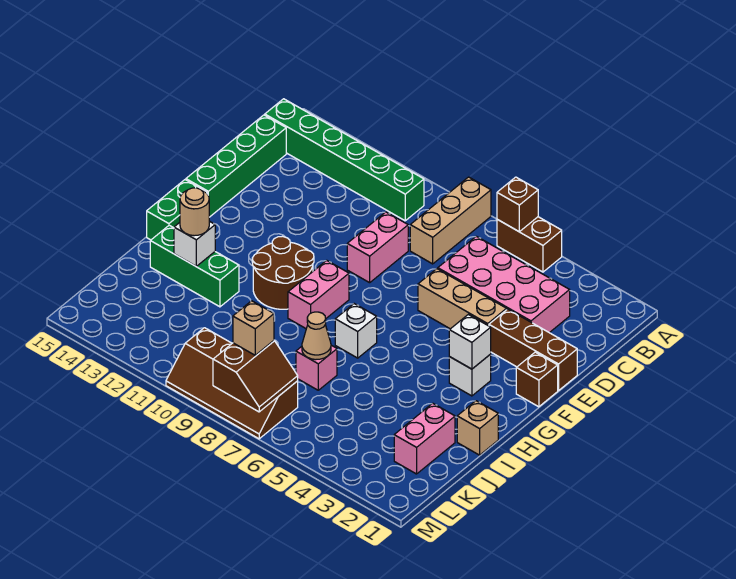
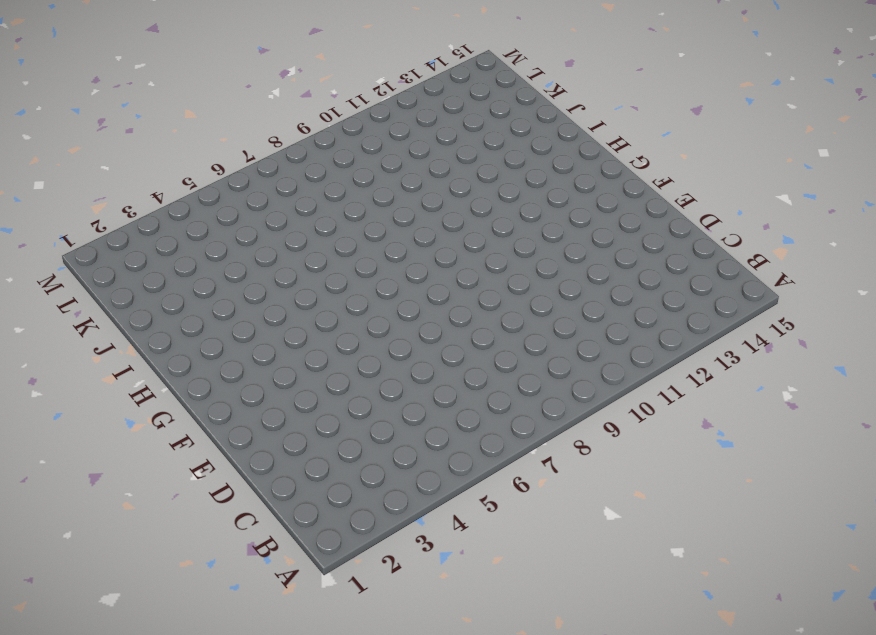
none -> brown brick A5:A6 level 1
none -> tan brick A8:C8 level 1
none -> green brick B10:B15 level 1

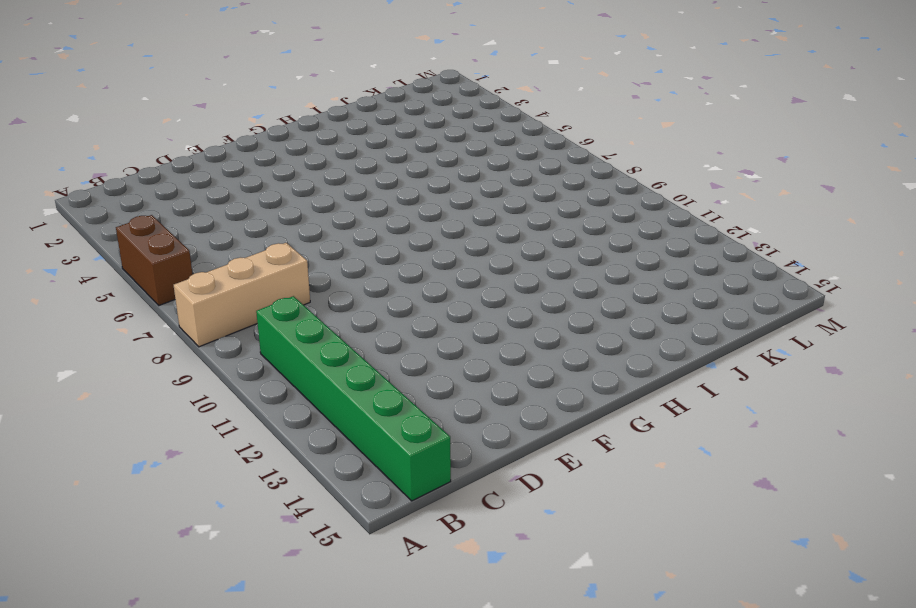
none -> pink brick C3:D6 level 1
none -> green brick C15:F15 level 1
none -> pink brick D9:E9 level 1

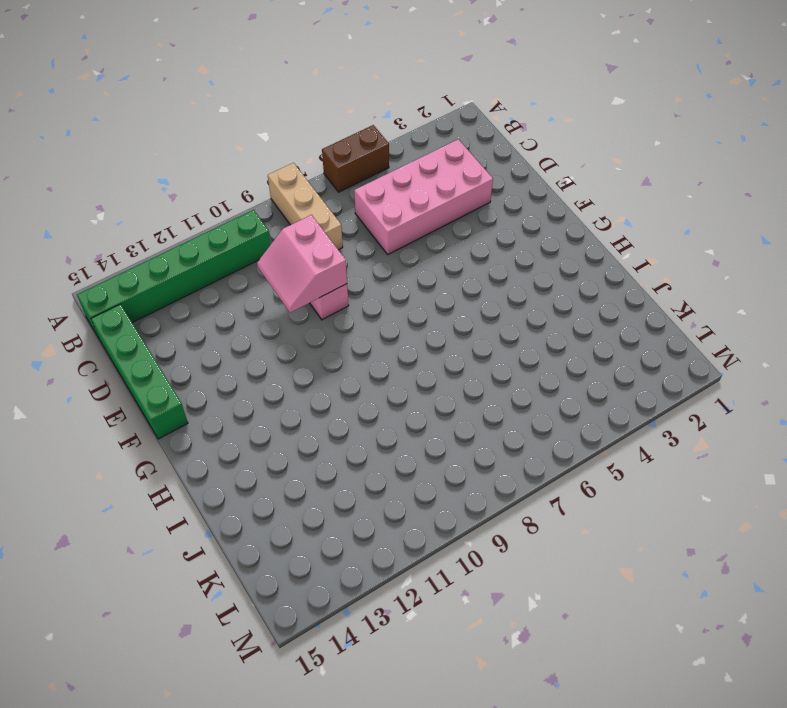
pink slope D9:E10 level 2 top 9 -> none
none -> brown brick E1:E3 level 1
none -> tan brick E4:E6 level 1
none -> brown brick F1 level 1

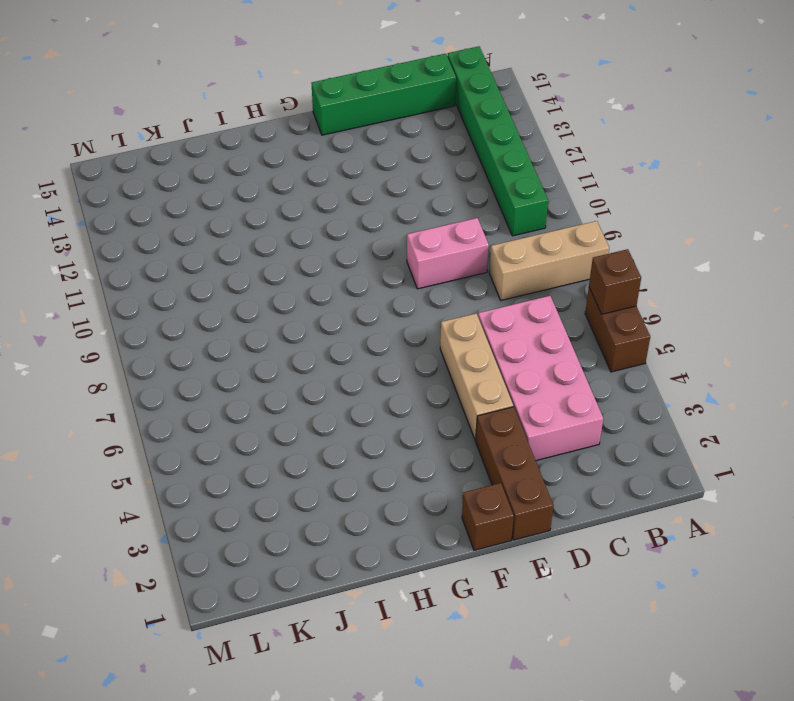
none -> white brick G3 level 1
none -> pink brick G9:H9 level 1
none -> brown round brick G10:H11 level 1

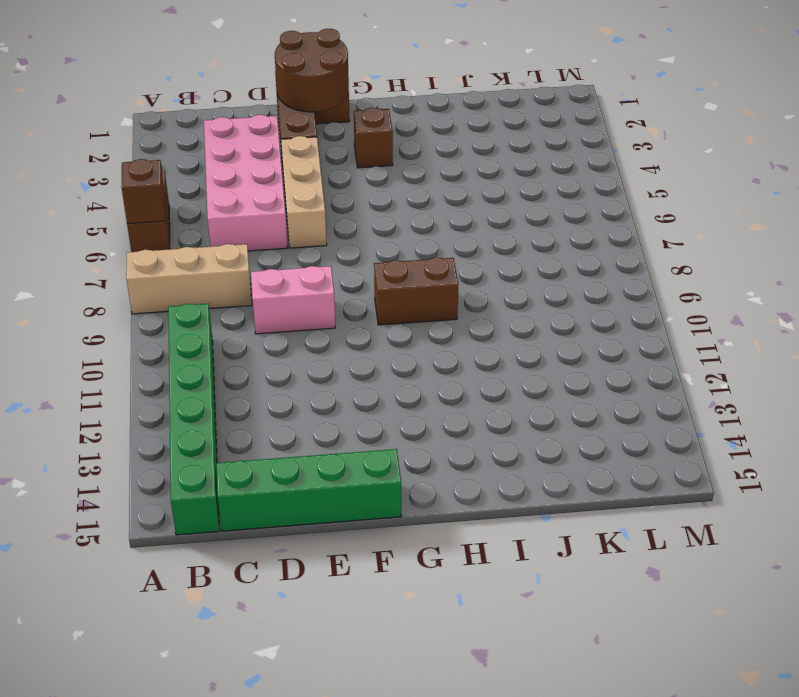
brown round brick E1:F2 level 2 -> brown round brick G10:H11 level 1
brown brick G3 level 1 -> white brick G3 level 1
brown brick G9:H9 level 1 -> pink brick G9:H9 level 1
none -> green brick G15:H15 level 1
none -> white brick H7 level 1
none -> tan brick I1 level 1

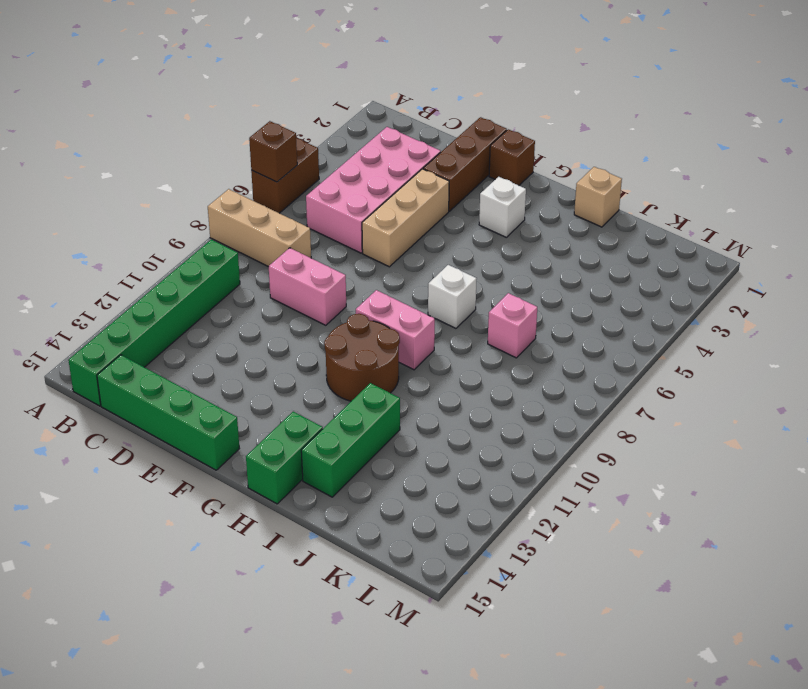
green brick H14:H15 level 1 -> green brick G15:H15 level 1
none -> pink brick J2:K2 level 1
none -> brown slope L7:M10 level 1 top L
none -> white brick G3 level 2

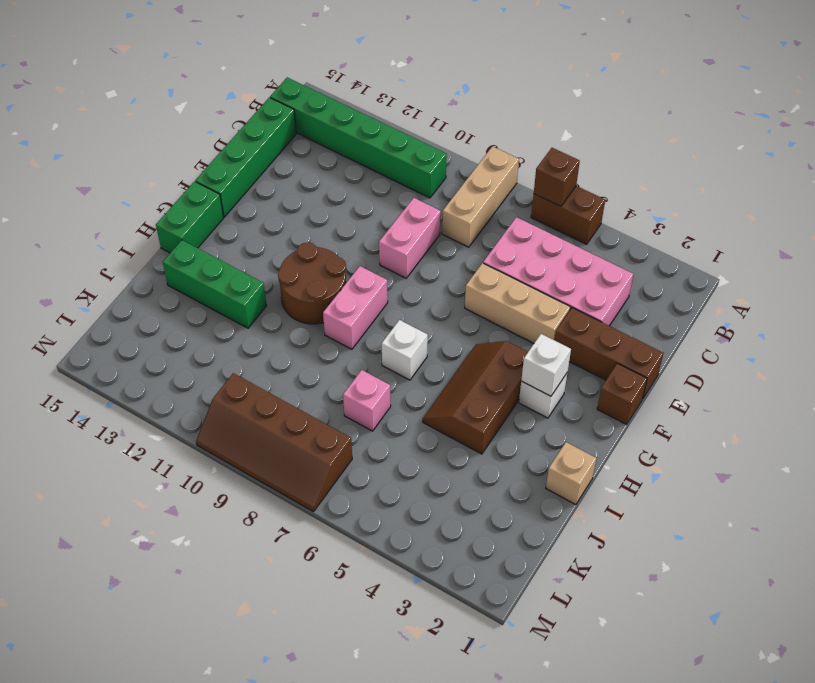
brown slope G4:I5 level 1 top 4 -> none
none -> pink brick J2:K2 level 1
none -> white brick I13 level 2
none -> tan cone J7 level 2

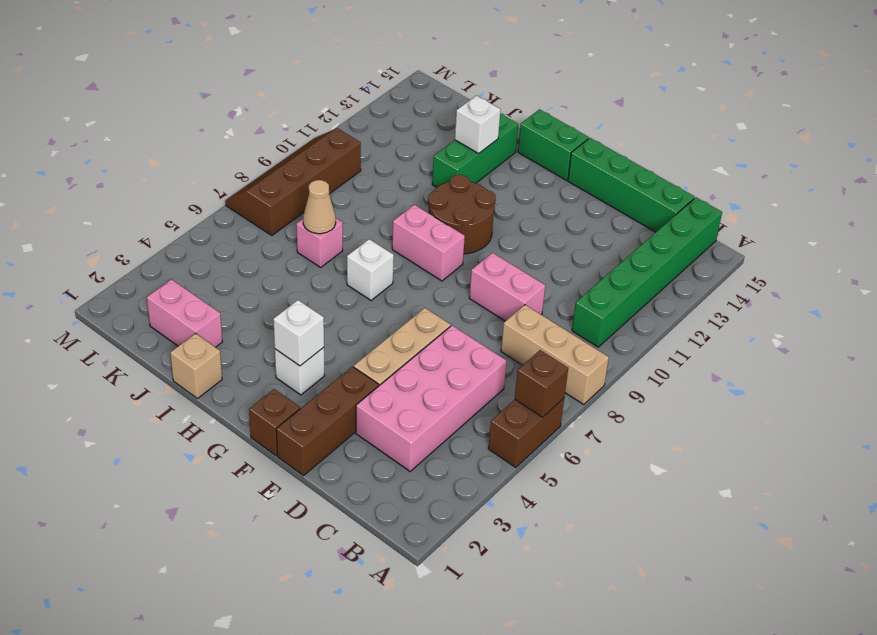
none -> brown slope L7:M8 level 2 top 8
none -> tan round brick I13 level 3
none -> tan brick L8 level 3

